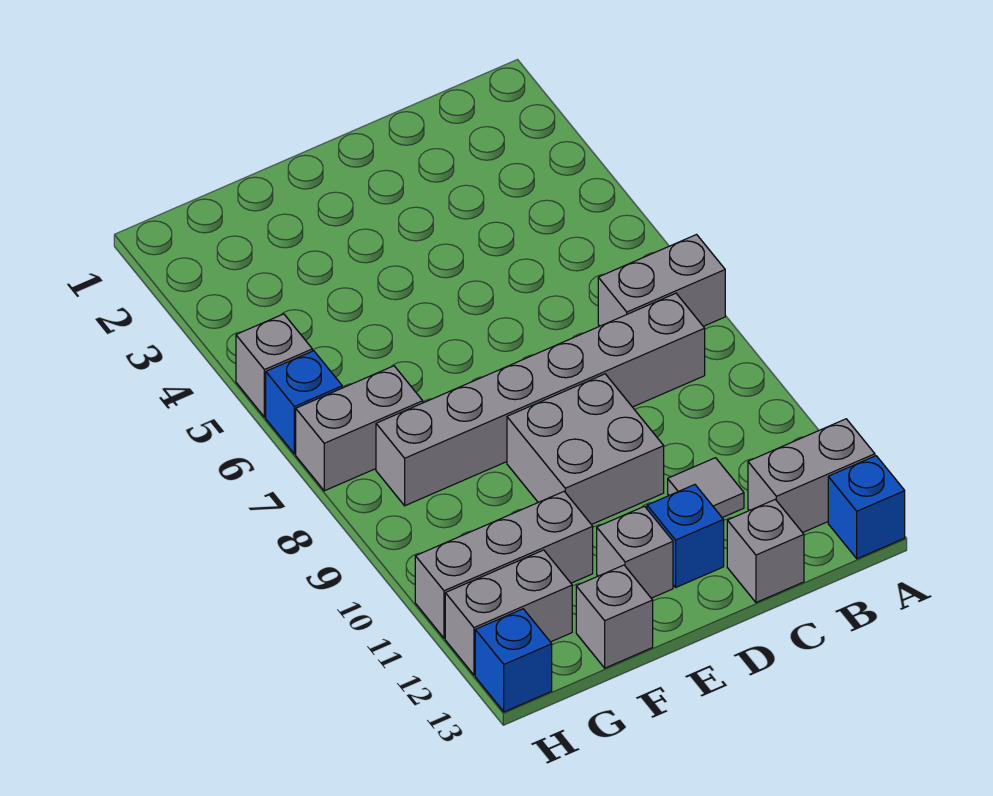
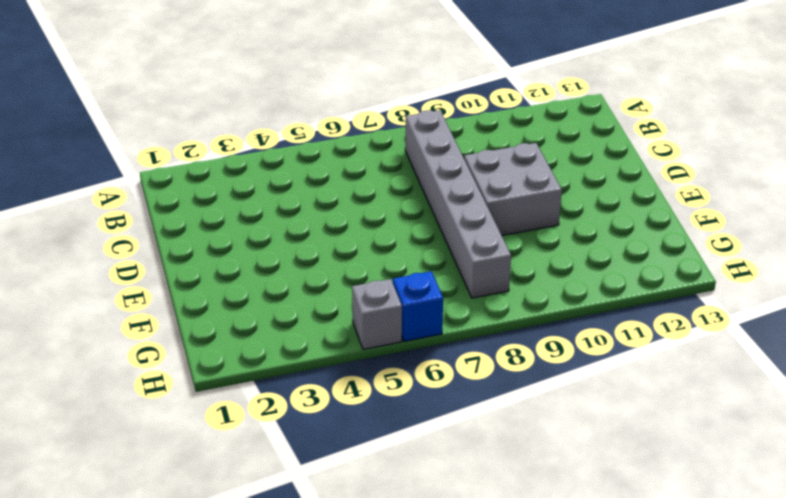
none -> grey brick A7:B7 level 1
none -> grey brick A12:B12 level 1
none -> blue brick A13 level 1

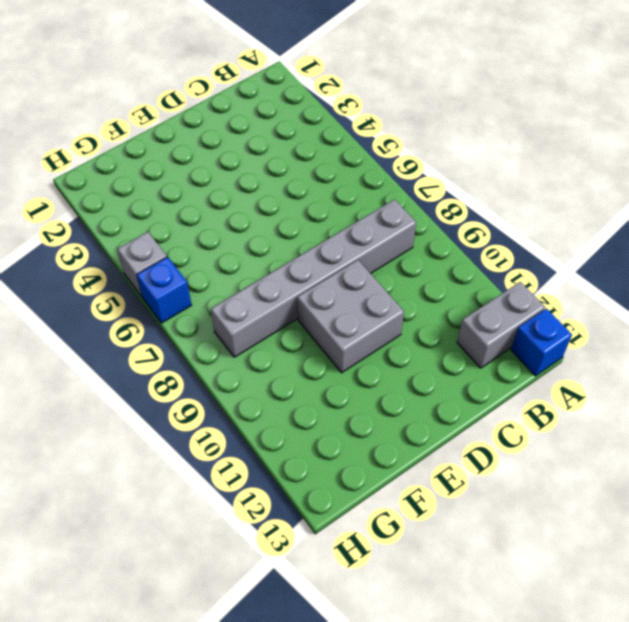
none -> grey brick A7:B7 level 1
none -> grey tile C11 level 1
none -> grey brick C13 level 1

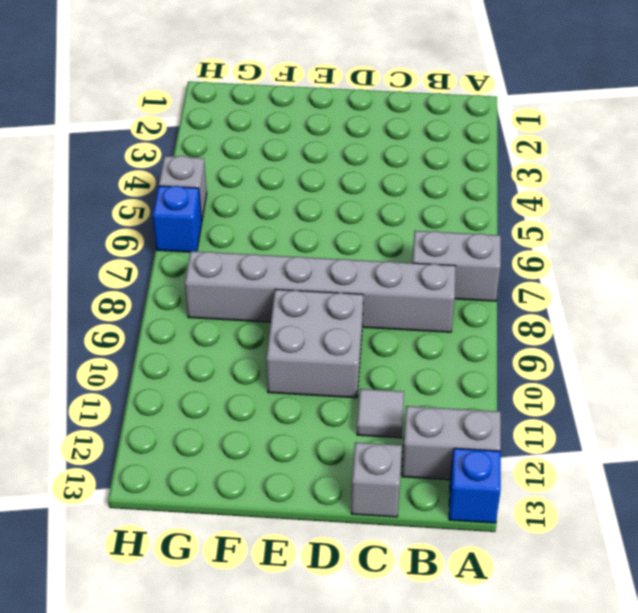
none -> blue brick D12 level 1
none -> grey brick E12 level 1
none -> grey brick F11:H11 level 1

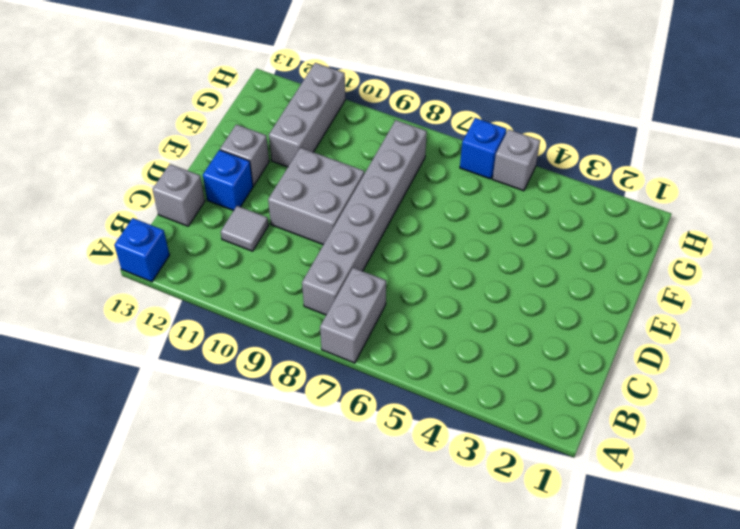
none -> grey brick A12:B12 level 1
none -> grey brick F13 level 1
none -> grey brick G7:H7 level 1

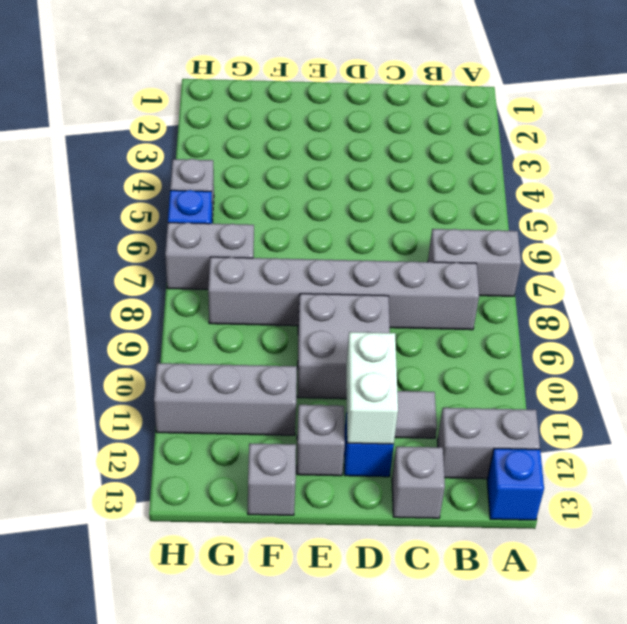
white brick D11:D12 level 2 -> none
none -> grey brick G12:H12 level 1
none -> blue brick H13 level 1

